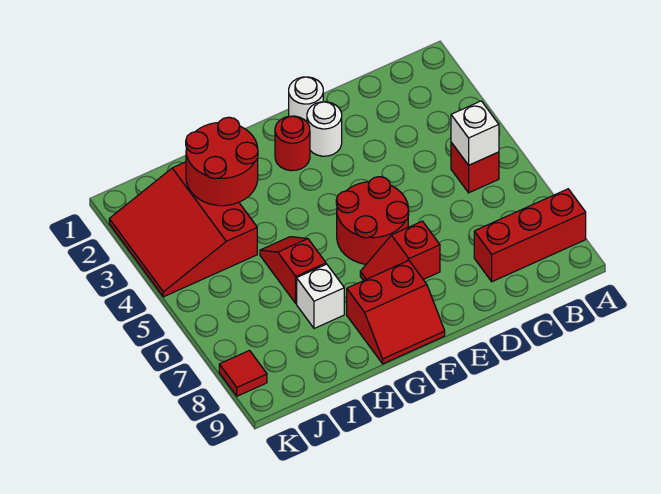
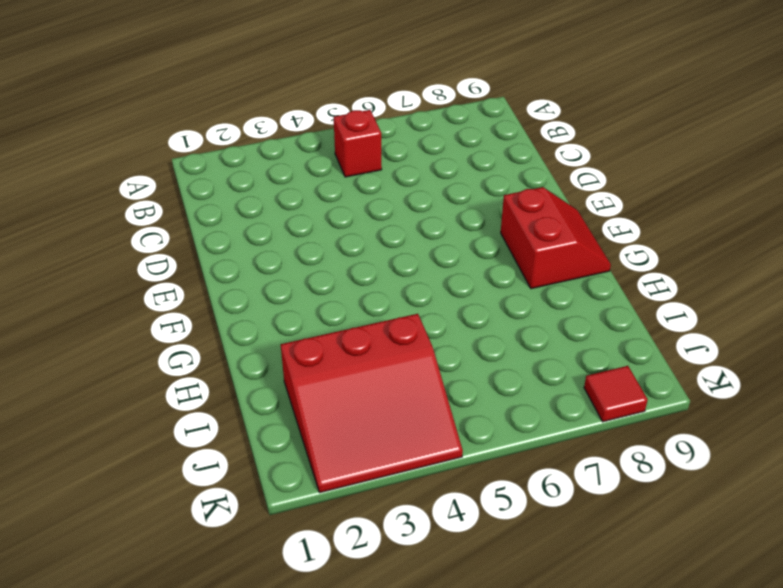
none -> red brick A8:C8 level 1
none -> white round brick E1 level 1
none -> white round brick E2 level 1

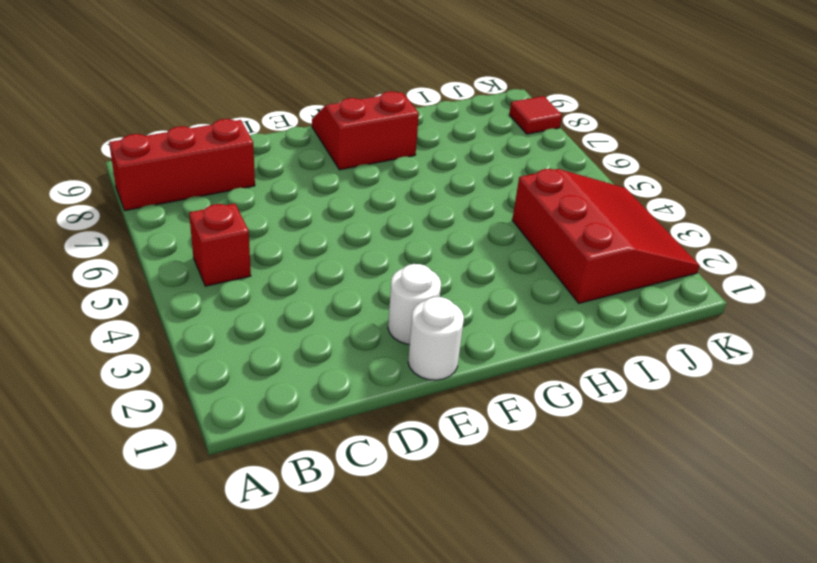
none -> red round brick E5:F6 level 1
none -> red slope E7:F7 level 1 top E
none -> red round brick F2 level 1

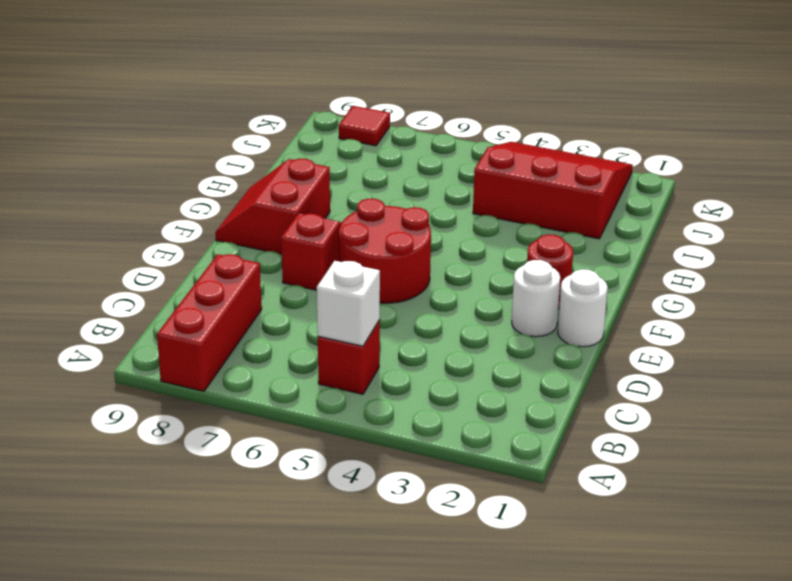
none -> red slope H5:H6 level 1 top 6
none -> white brick H7 level 1
none -> red round brick H2:I3 level 2

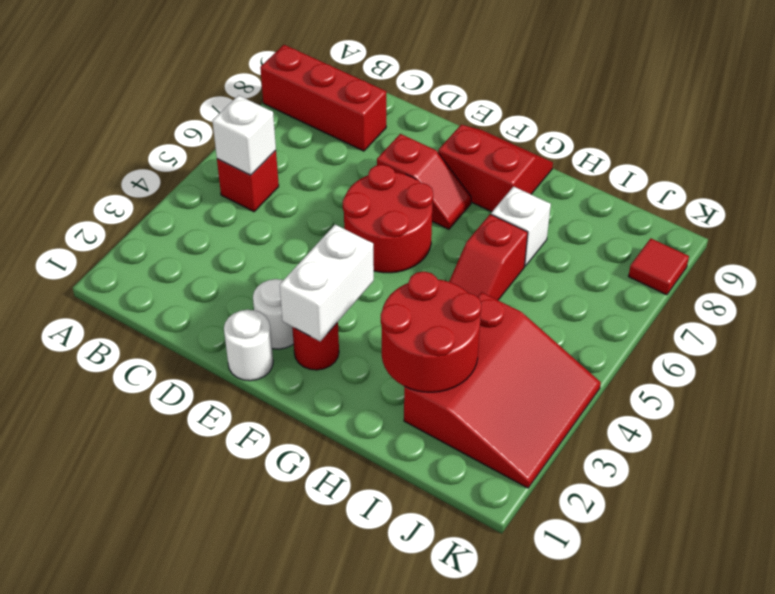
white brick F2:F3 level 2 -> none

